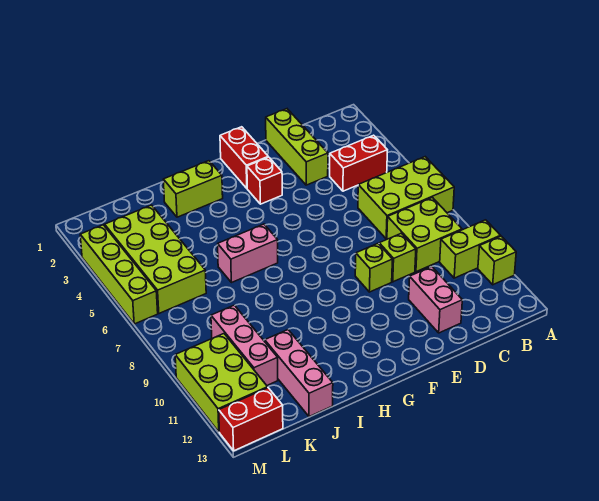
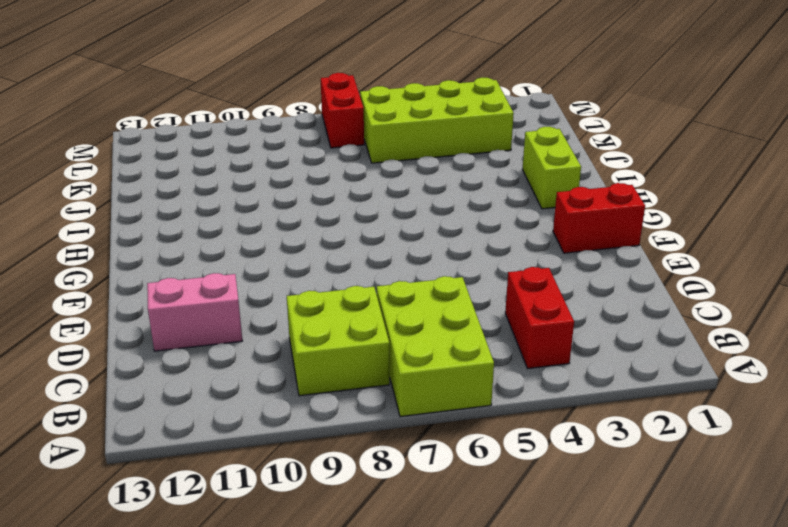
red brick L7:M7 level 1 -> red brick L13:M13 level 1
none -> lime brick A10:B10 level 1
none -> lime brick A11 level 1
none -> lime brick D1:D3 level 1

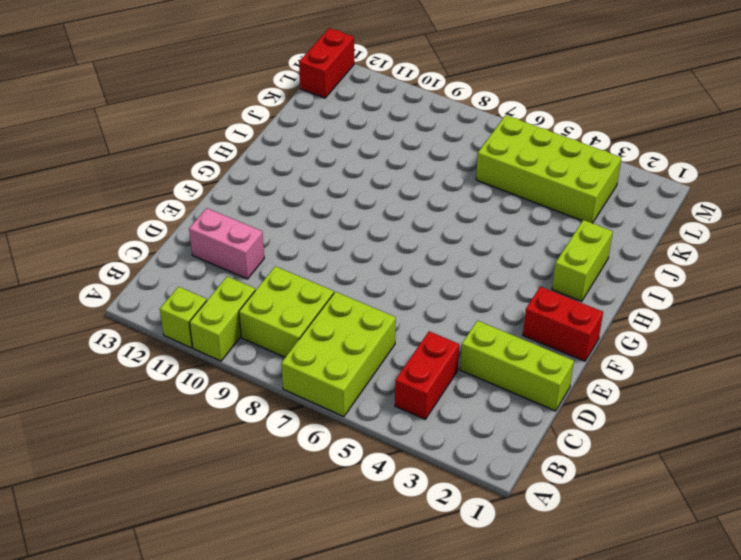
none -> lime brick D9 level 1
none -> lime brick E9 level 1
none -> red brick F3 level 1

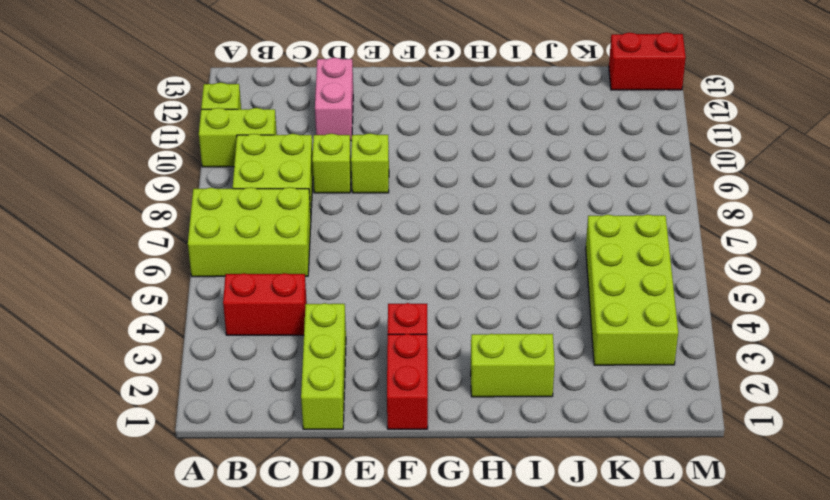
none -> pink brick H6:I6 level 1
none -> pink brick J11:J13 level 1
none -> pink brick K9:K11 level 1

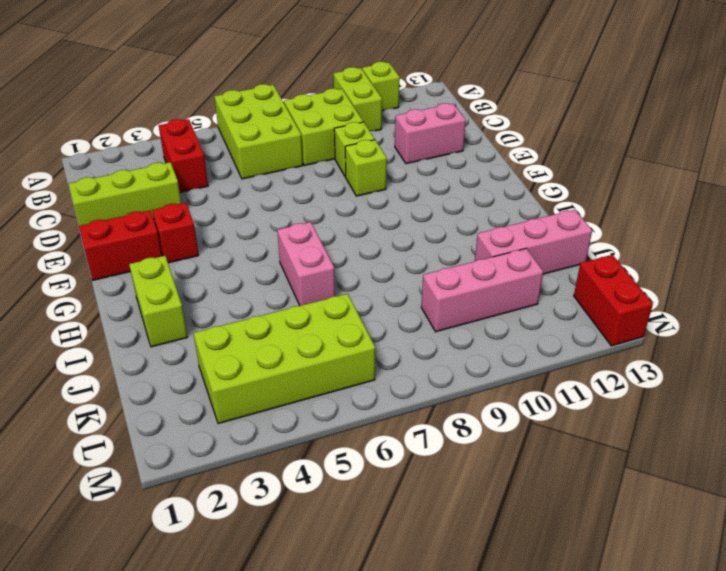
none -> lime brick L10:M12 level 1
none -> lime brick M3:M6 level 1

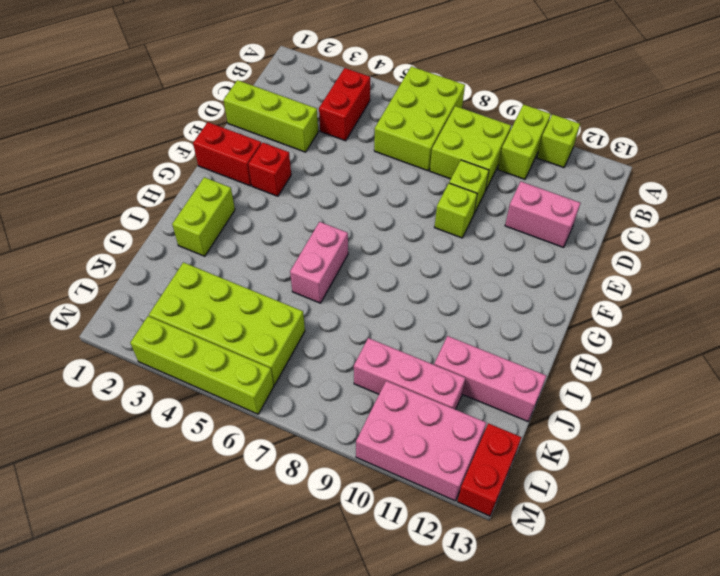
pink brick L10:M12 level 1 -> lime brick L10:M12 level 1

